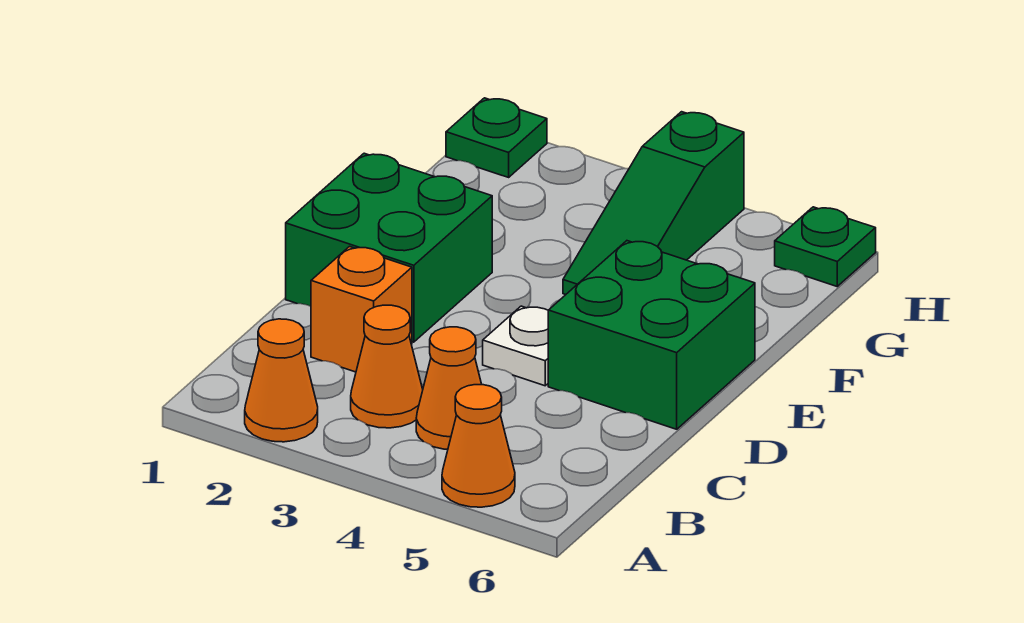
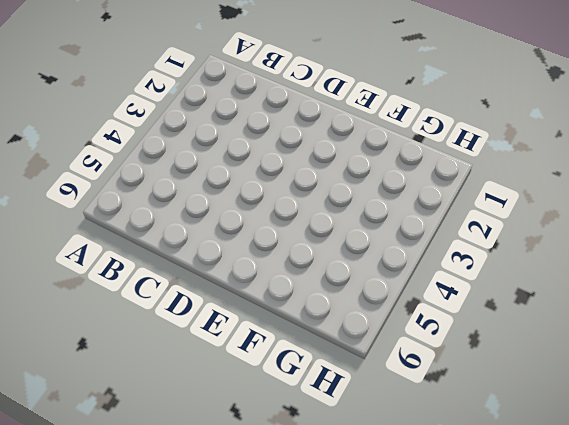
none -> orange cone A2 level 1
none -> orange cone A5 level 1

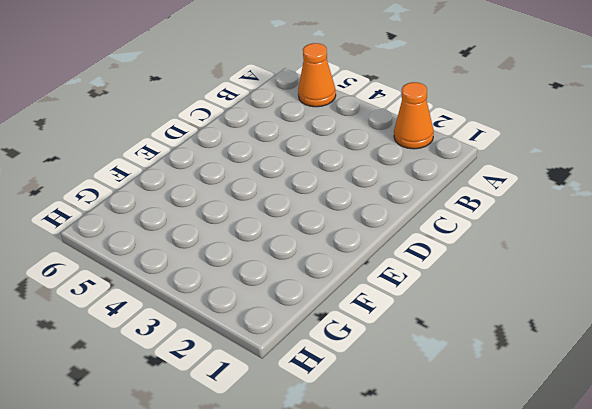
none -> orange cone B3 level 1
none -> orange cone B4 level 1

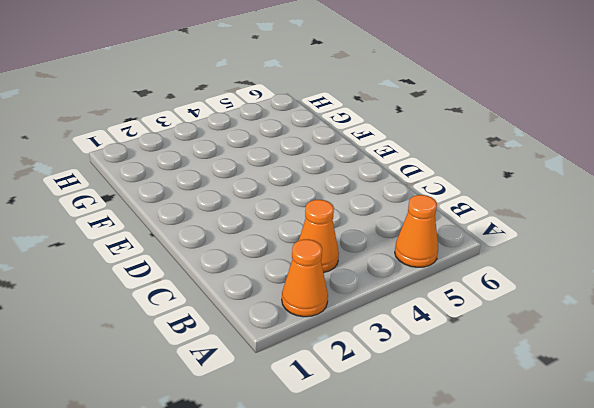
none -> orange cone B4 level 1
none -> orange brick C2 level 1

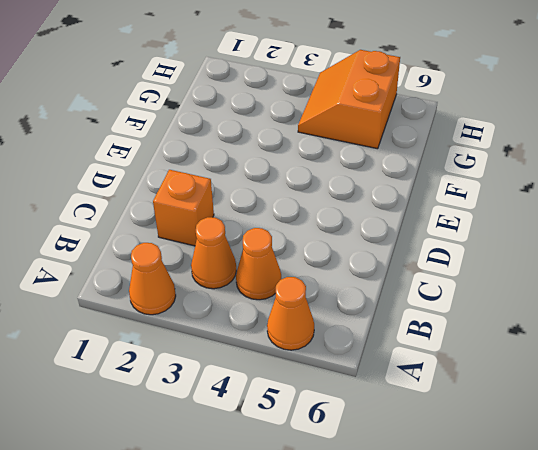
orange slope G4:H5 level 1 top 5 -> green slope F4:H4 level 1 top H
none -> green brick D1:E2 level 1
none -> white plate D4 level 1

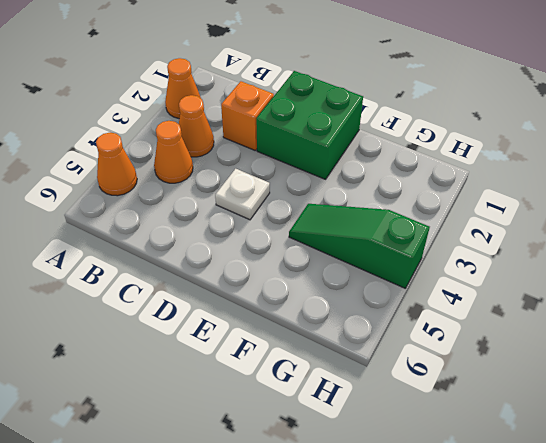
none -> green brick D5:E6 level 1
none -> green plate H1 level 1

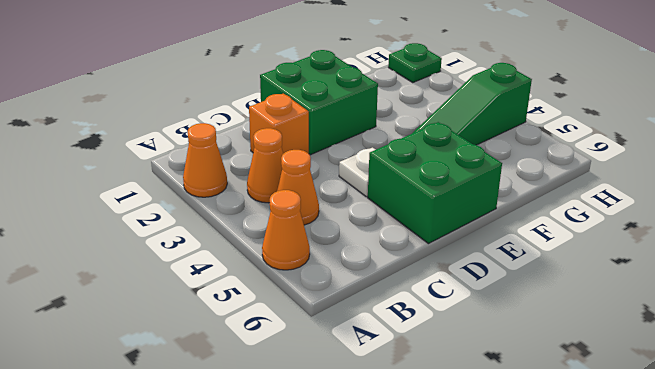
none -> green plate H6 level 1

